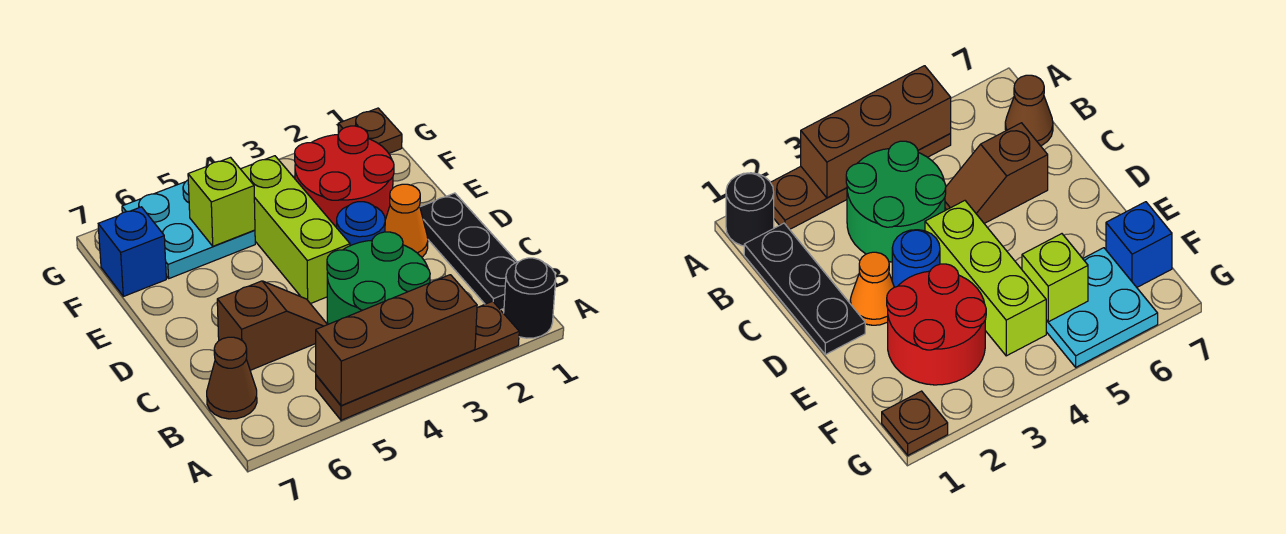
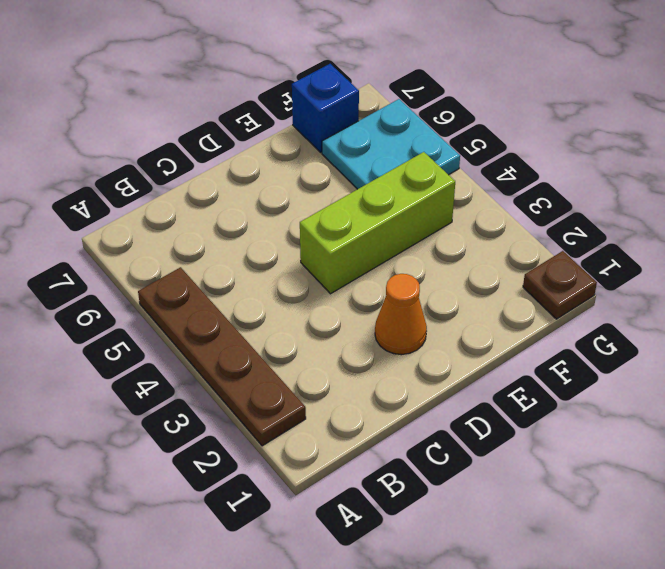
none -> black round brick A1 level 1
none -> black plate B1:D1 level 1
none -> green round brick B3:C4 level 1

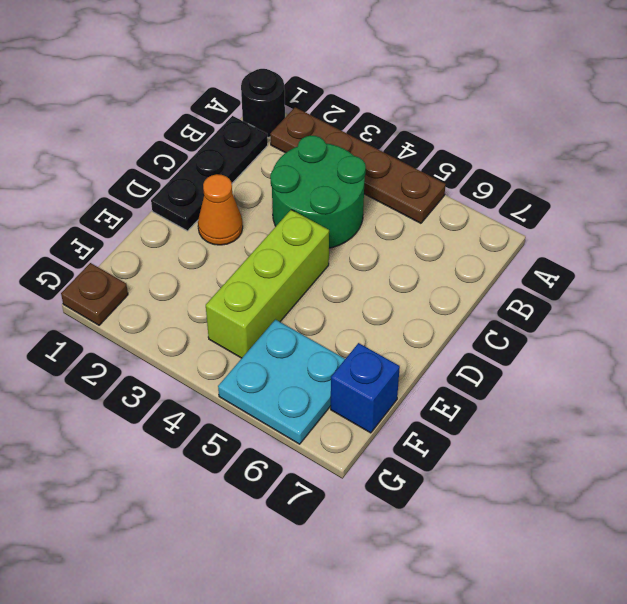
none -> brown cone B7 level 1
none -> brown slope C5:C6 level 1 top 6
none -> blue round brick D3 level 1

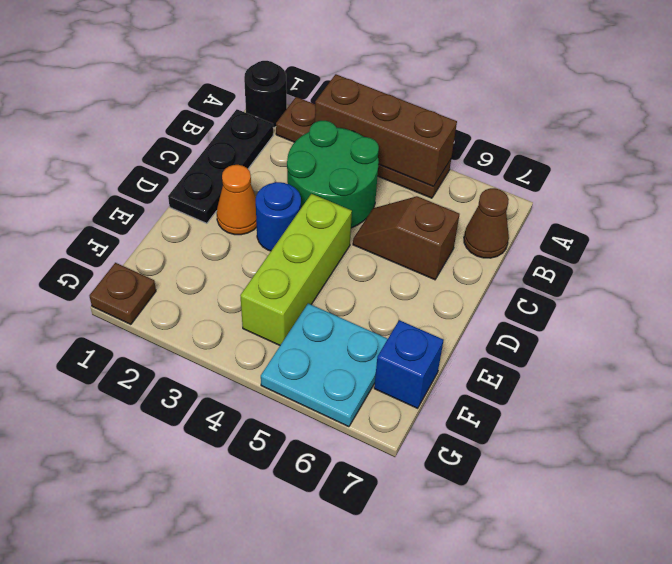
none -> red round brick E2:F3 level 1
none -> lime brick F5 level 2

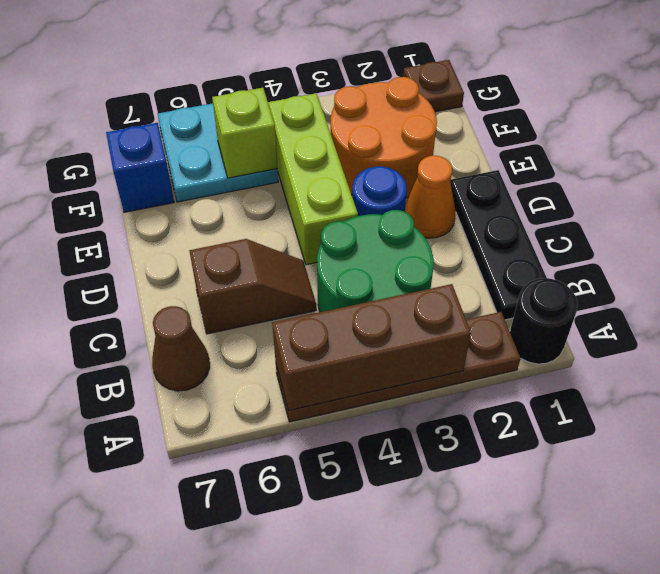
orange round brick E2:F3 level 1 -> red round brick E2:F3 level 1

